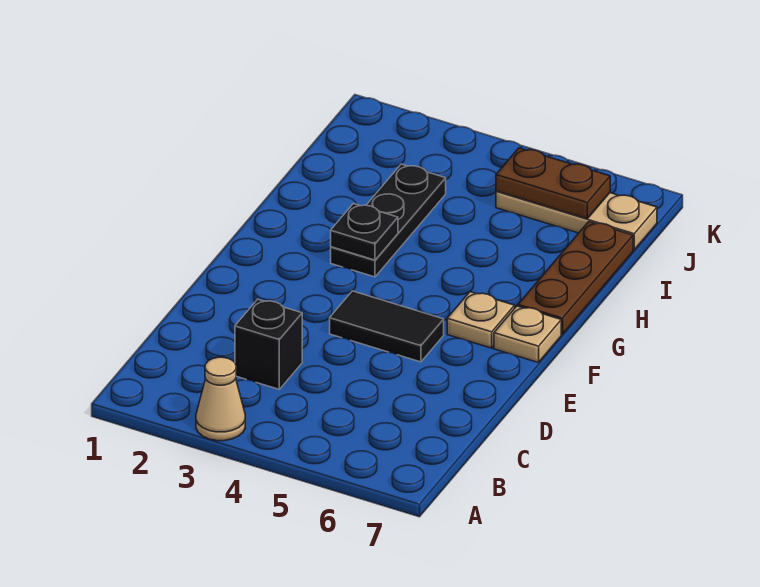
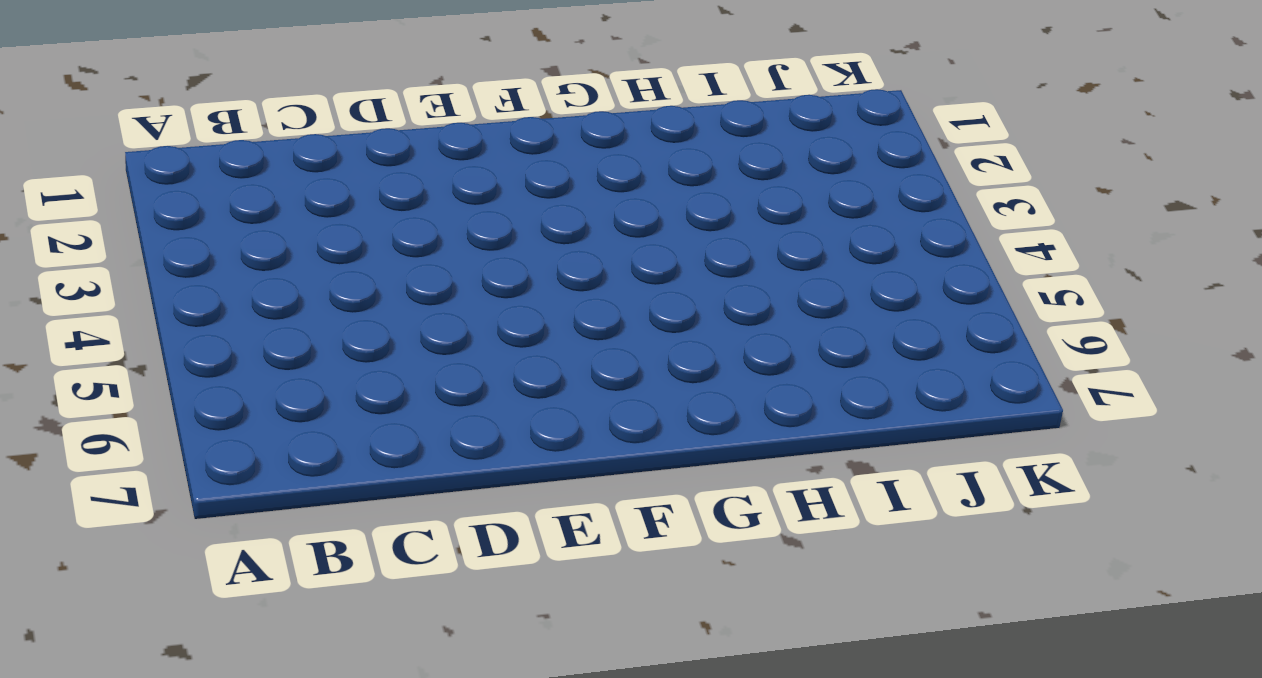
none -> tan cone A3 level 1
none -> black brick C3 level 1

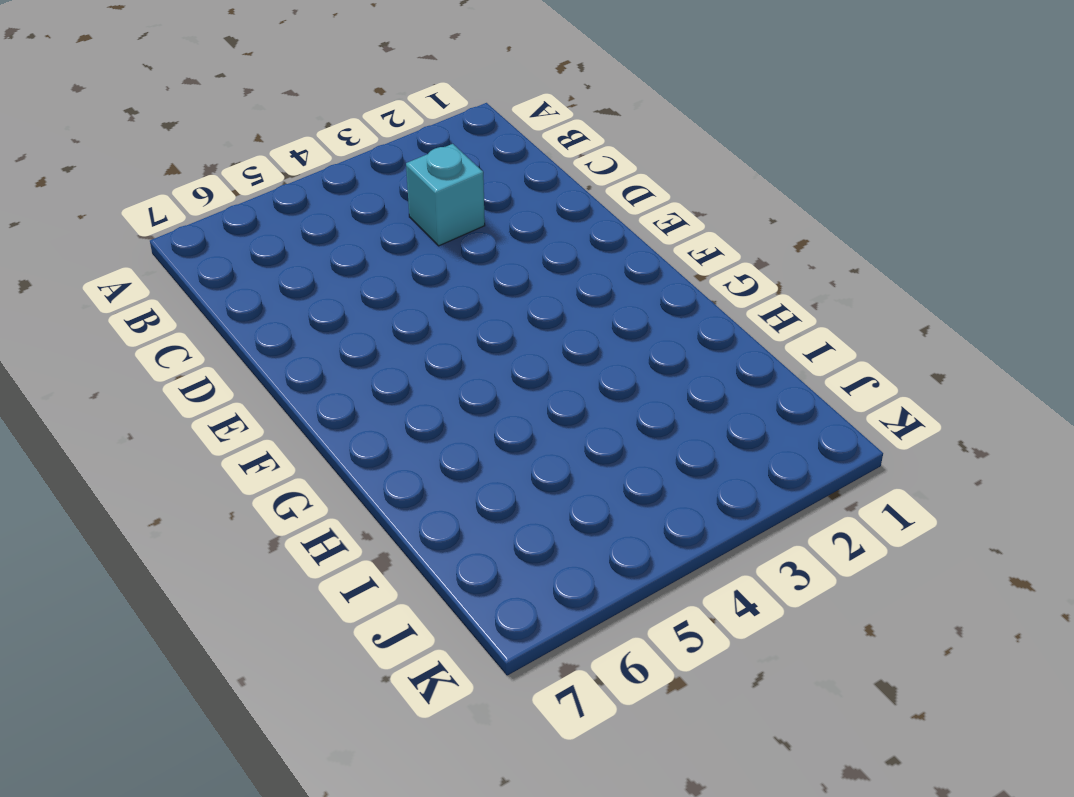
cyan brick C3 level 1 -> black brick C3 level 1
none -> tan cone A3 level 1
none -> black tile E4:E5 level 1

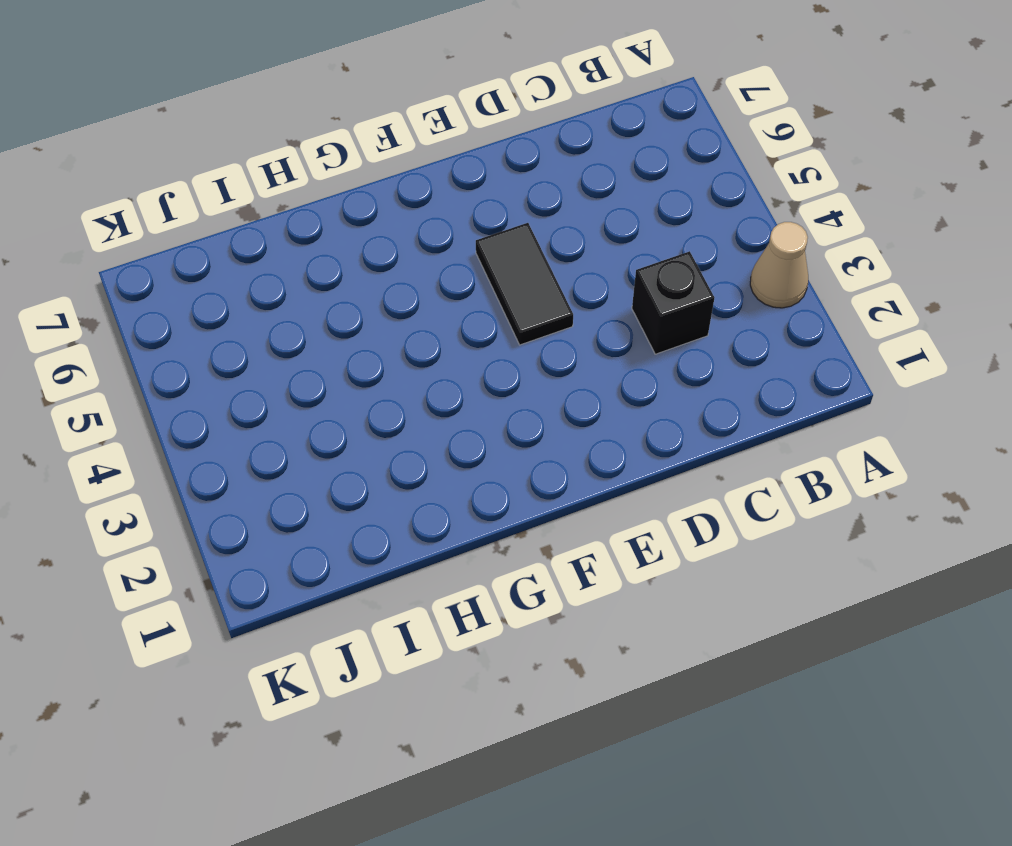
none -> tan plate F6 level 1
none -> tan plate F7 level 1

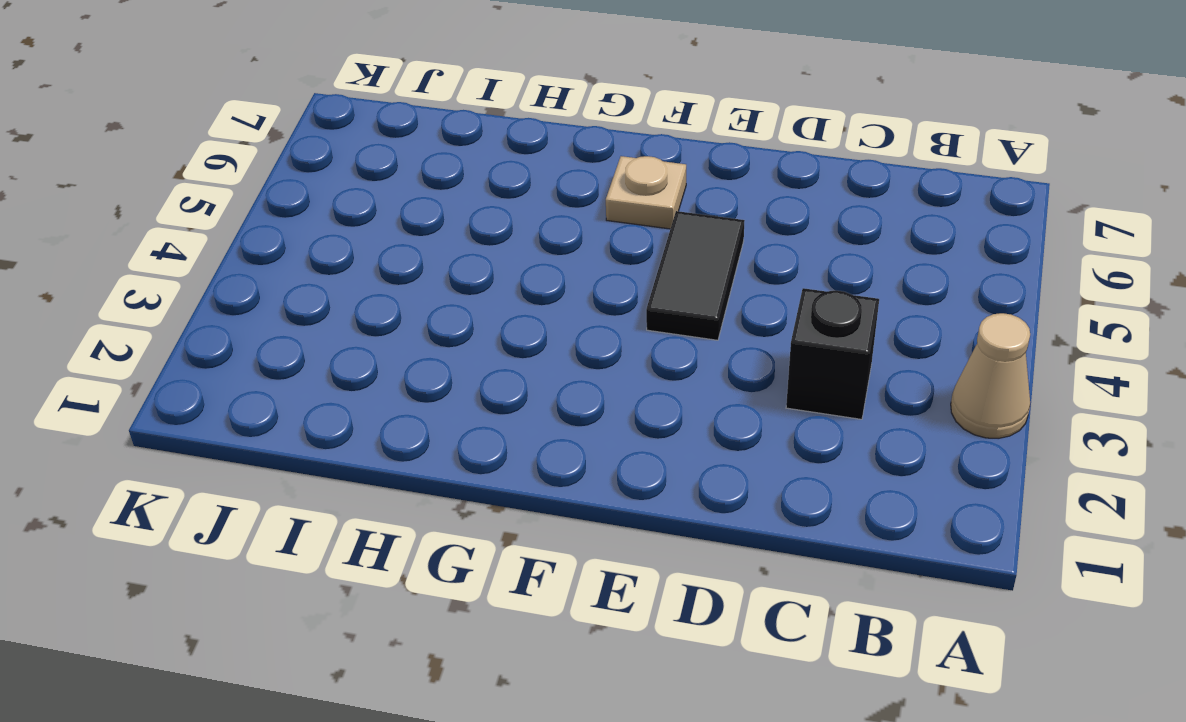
none -> tan plate F7 level 1
none -> black plate G3:I3 level 1

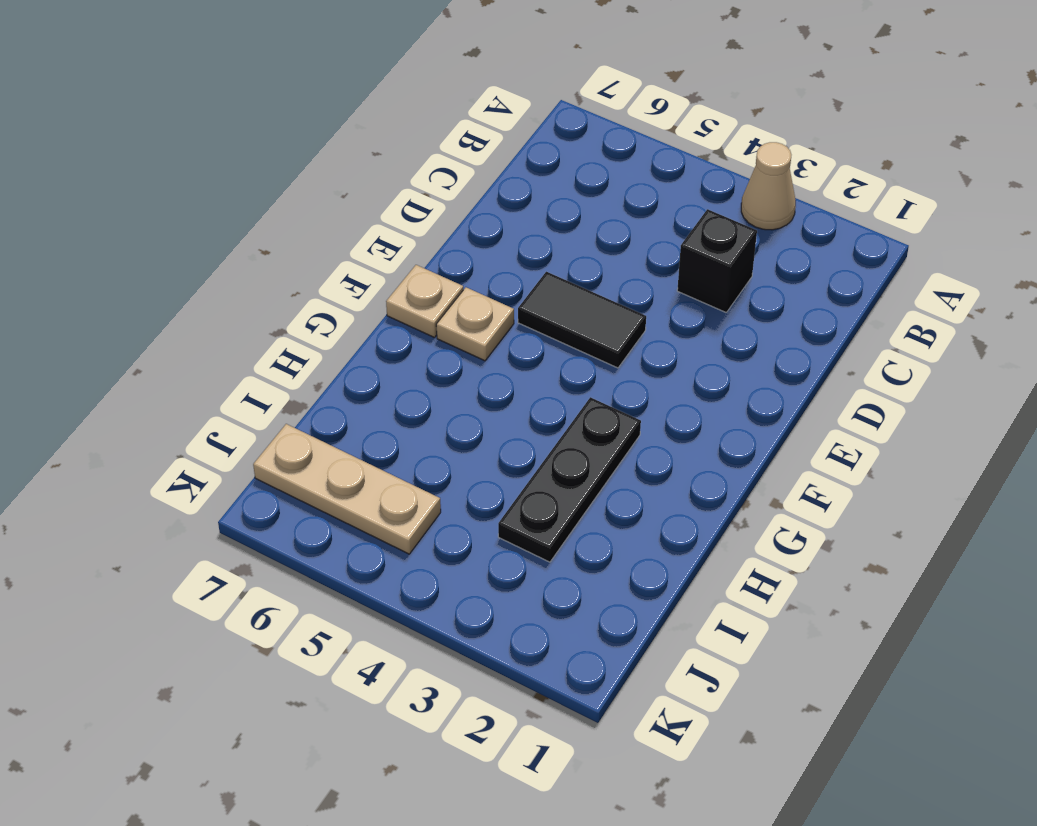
none -> brown plate G7:I7 level 1
none -> black plate G3 level 2

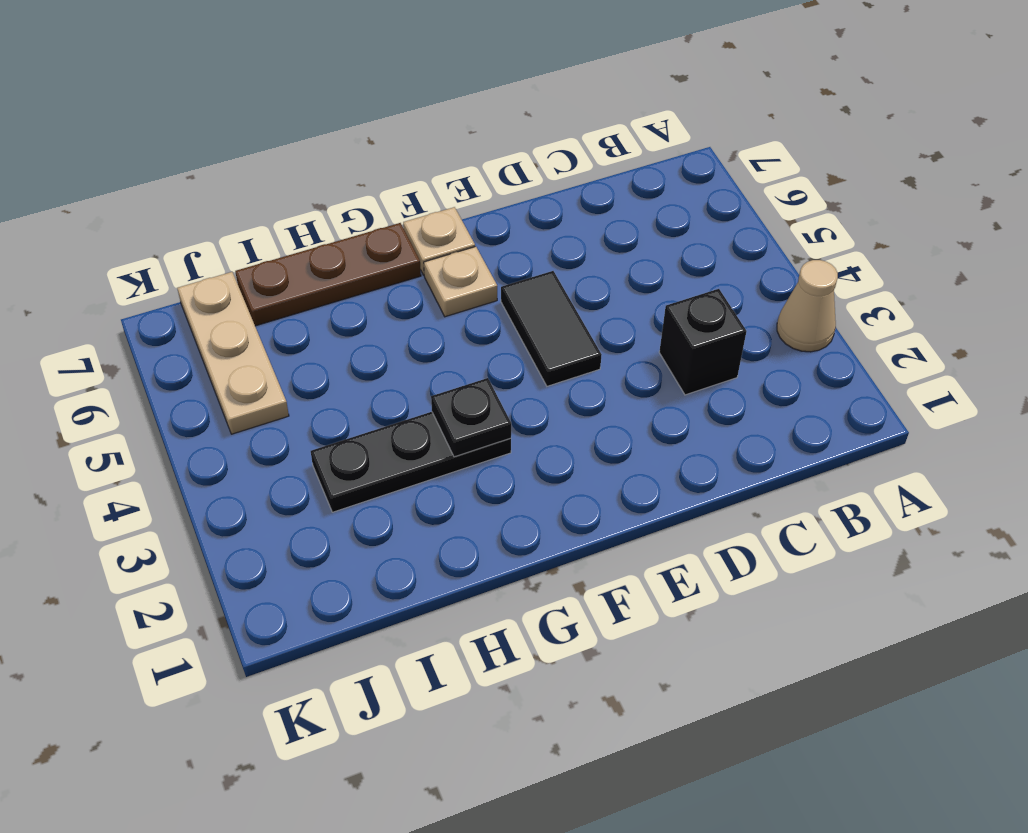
none -> brown plate J5:J6 level 2

